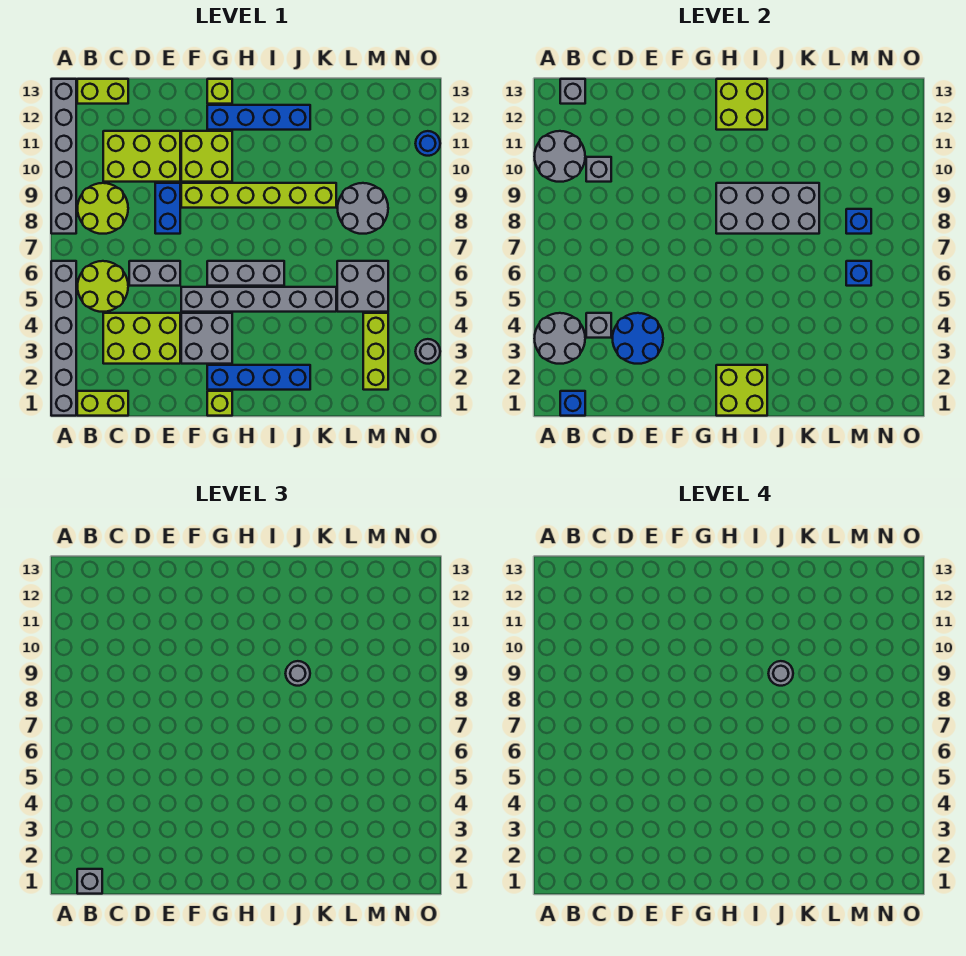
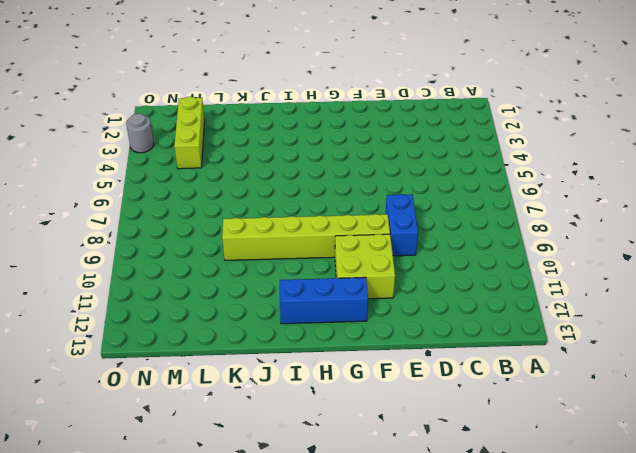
blue brick G12:I12 level 1 -> blue brick G12:J12 level 1
none -> grey brick A1:A6 level 1
none -> grey brick A8:A13 level 1
none -> lime brick B1:C1 level 1
none -> lime round brick B5:C6 level 1

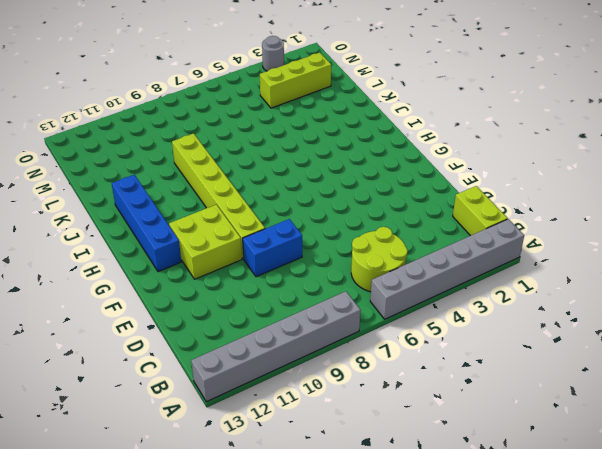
none -> lime round brick B8:C9 level 1
none -> lime brick B13:C13 level 1
none -> lime brick C3:E4 level 1
none -> lime brick C10:E11 level 1

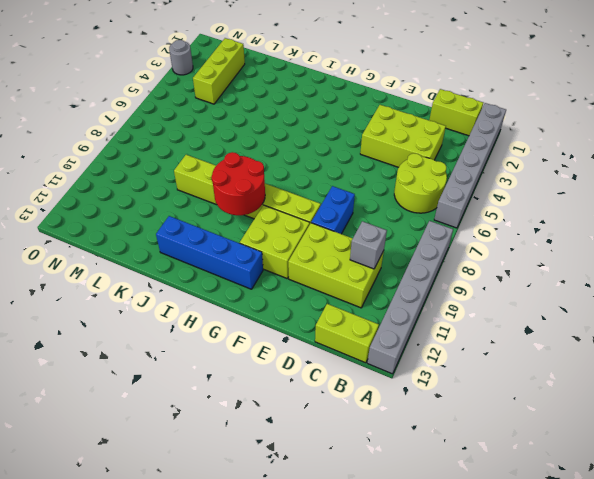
red round brick H9:I10 level 2 -> grey brick H8:K9 level 2
none -> lime round brick B8:C9 level 1
none -> grey brick D6:E6 level 1
none -> grey brick F3:G4 level 1
none -> grey brick F5:K5 level 1

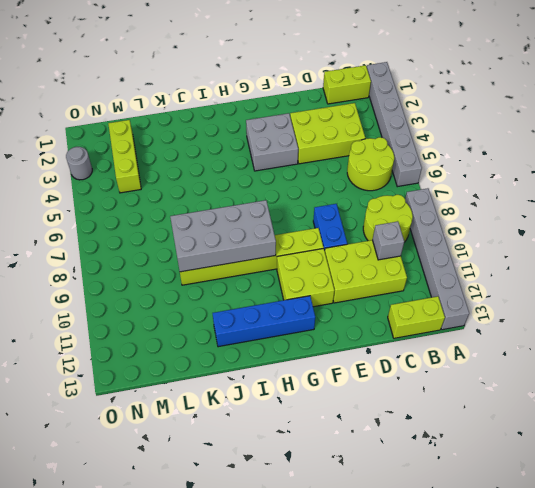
none -> grey brick D6:E6 level 1
none -> grey brick F5:K5 level 1
none -> lime brick G1 level 1
none -> blue brick G2:J2 level 1

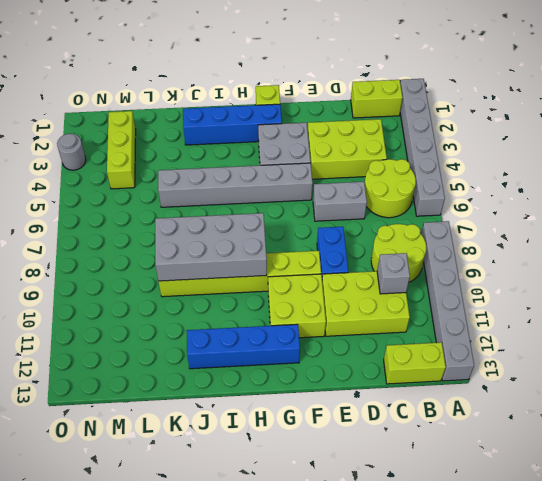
none -> grey brick G6:I6 level 1
none -> lime brick G13 level 1
none -> grey brick L5:M6 level 1
none -> grey round brick L8:M9 level 1

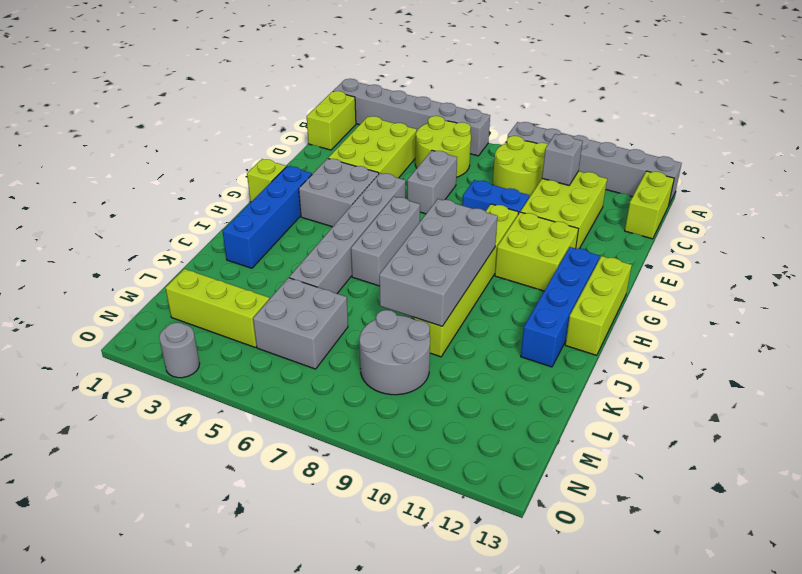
lime brick G13:I13 level 1 -> lime brick G13 level 1
none -> blue round brick O11 level 1
none -> grey round brick A3:B4 level 2
none -> grey round brick A10:B11 level 2
none -> blue brick B1 level 2

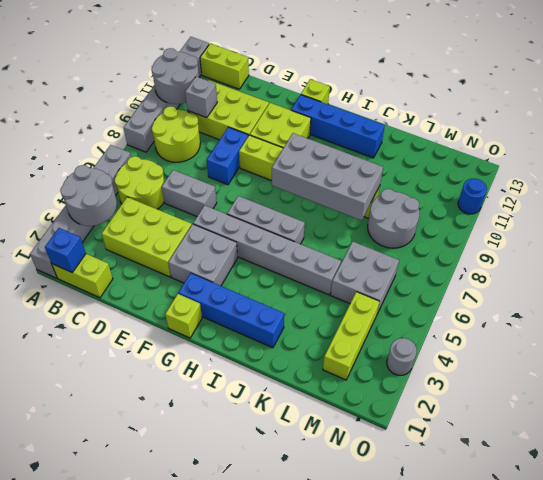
none -> grey brick B13 level 2
none -> grey brick C4 level 2
none -> blue round brick D3:E4 level 2
none -> lime brick H1:I2 level 2

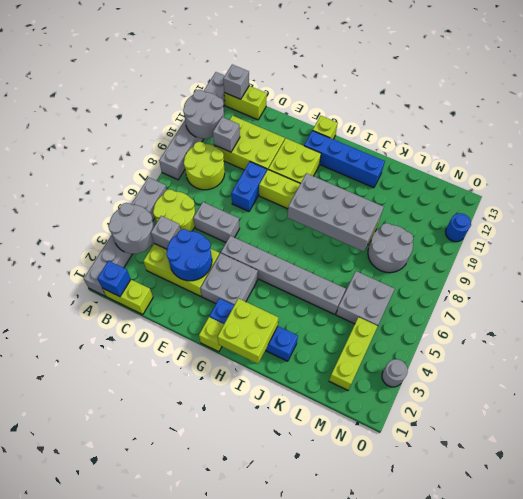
none -> grey brick G6:I6 level 1
none -> lime brick H12:I13 level 2
none -> blue brick M6 level 2
none -> blue brick M8 level 2

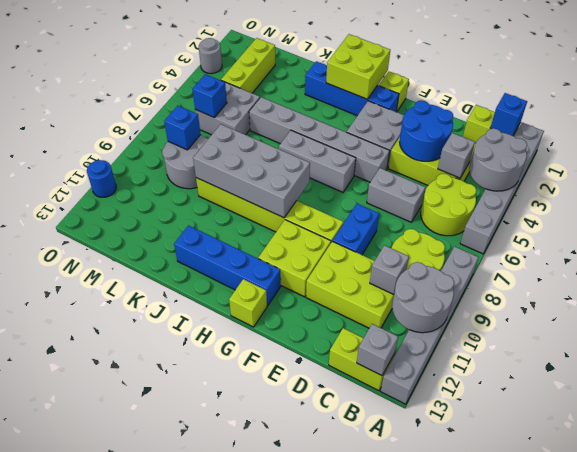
none -> lime brick H12:I13 level 2
none -> grey brick B1 level 3
none -> grey round brick J9 level 3
none -> grey round brick J9 level 4

